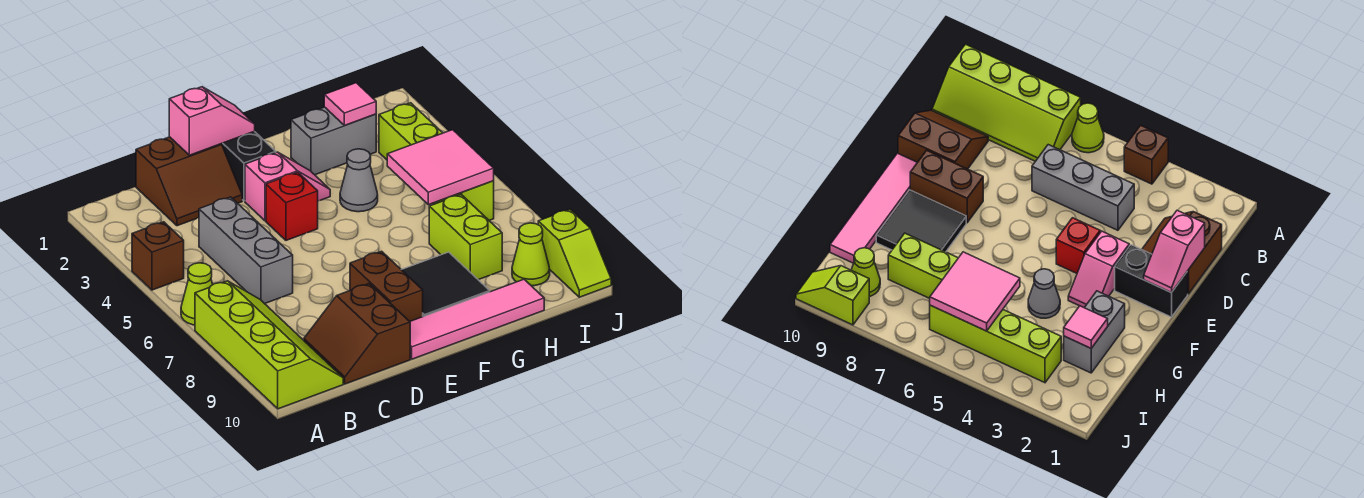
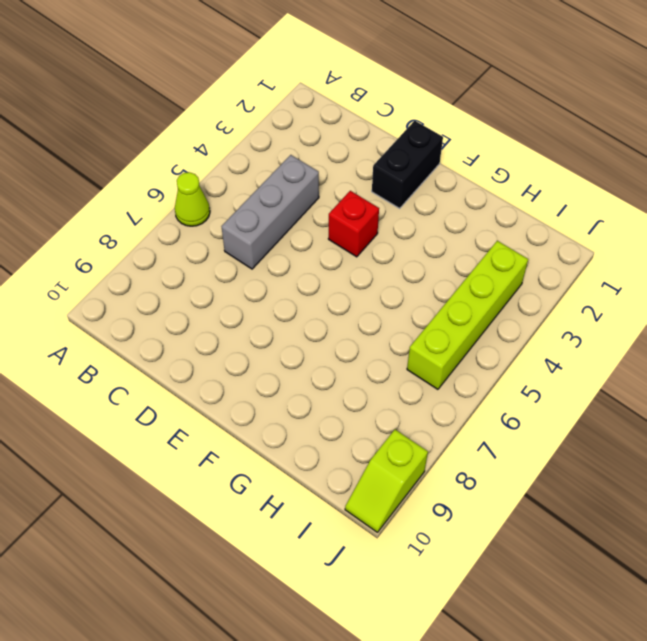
none -> brown brick A4 level 1
none -> lime slope A7:B10 level 1 top A
none -> brown slope C1:D2 level 1 top 1

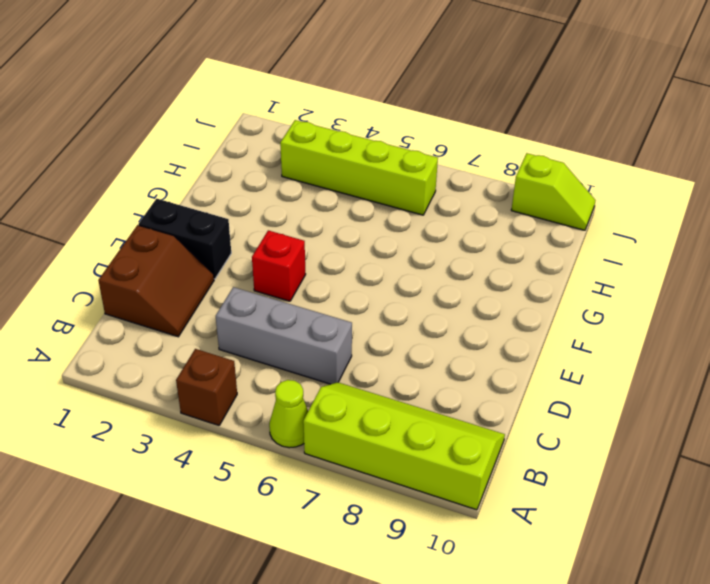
none -> brown slope C9:D10 level 1 top D
none -> pink slope E3:F3 level 1 top E
none -> brown brick E8:E9 level 1

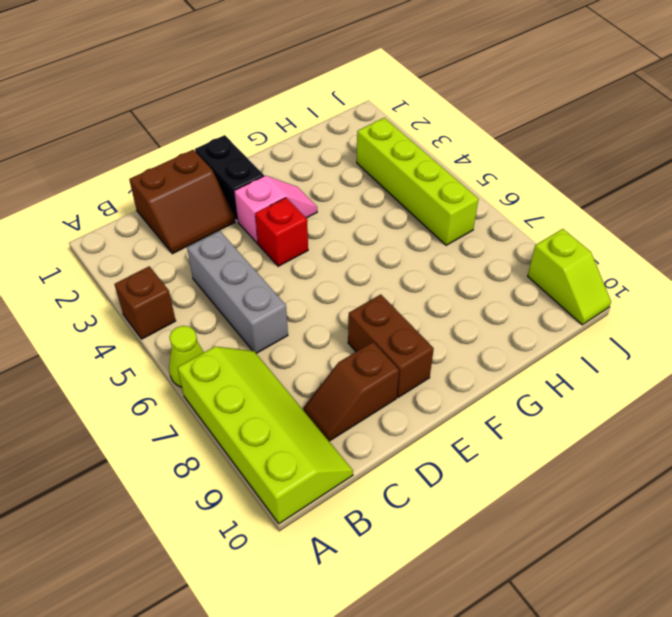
brown slope C9:D9 level 1 top D -> brown slope C9:D10 level 1 top D
none -> pink tile E10:H10 level 1
none -> black tile F8:G9 level 1
none -> grey brick G2:H2 level 1

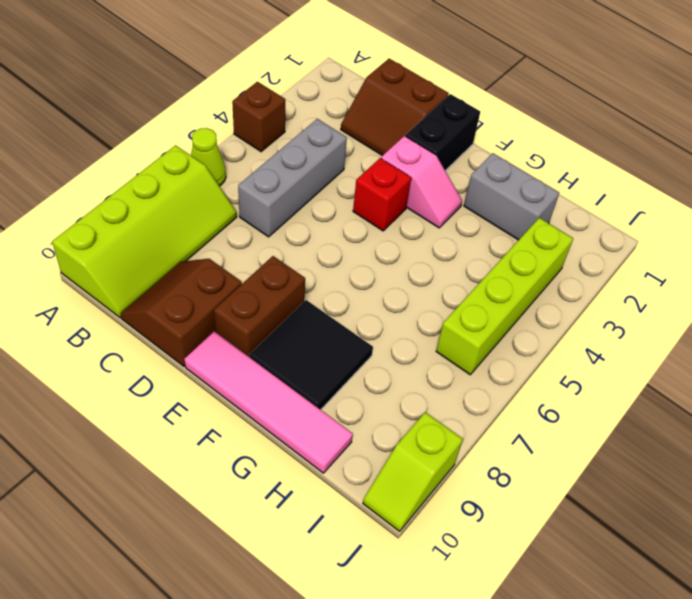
none -> grey cone G4 level 1
none -> lime brick H7:H8 level 1
none -> lime cone I9 level 1

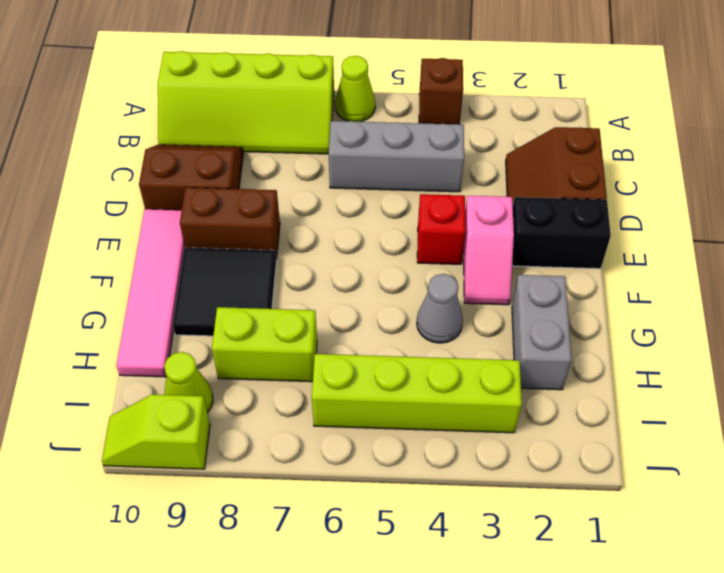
none -> pink slope D1:E1 level 2 top D
none -> pink tile H2 level 2
none -> pink tile H5:I6 level 2

